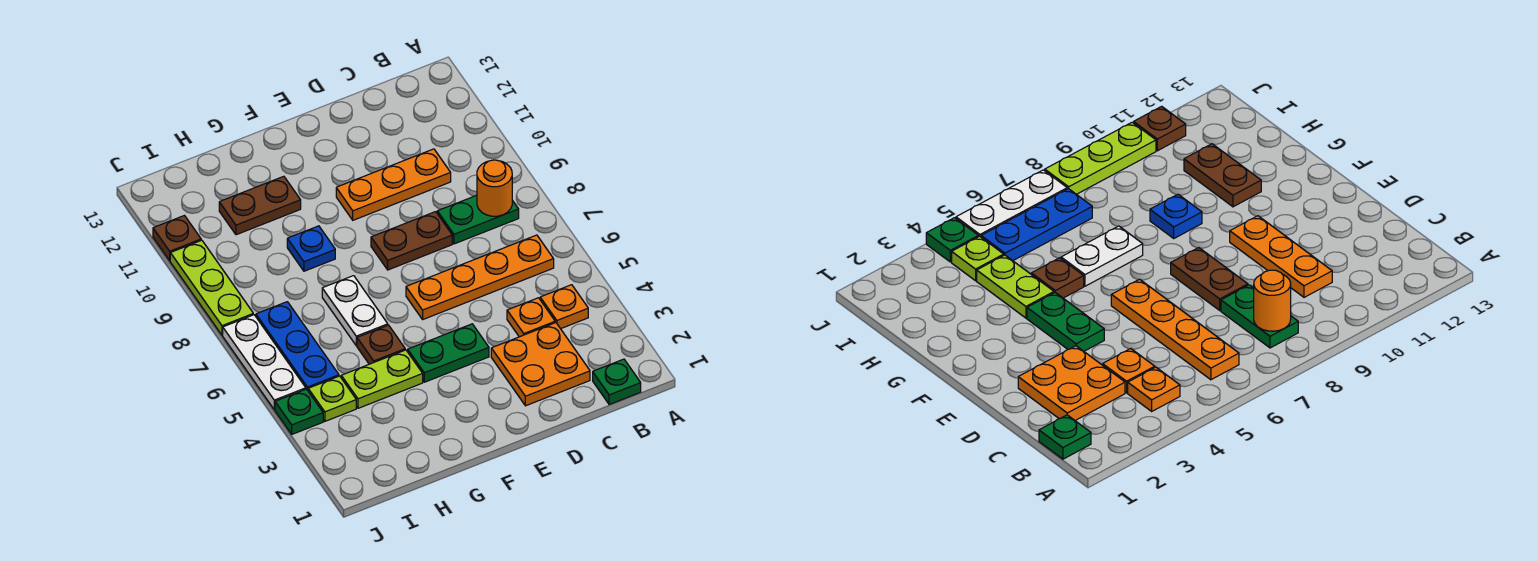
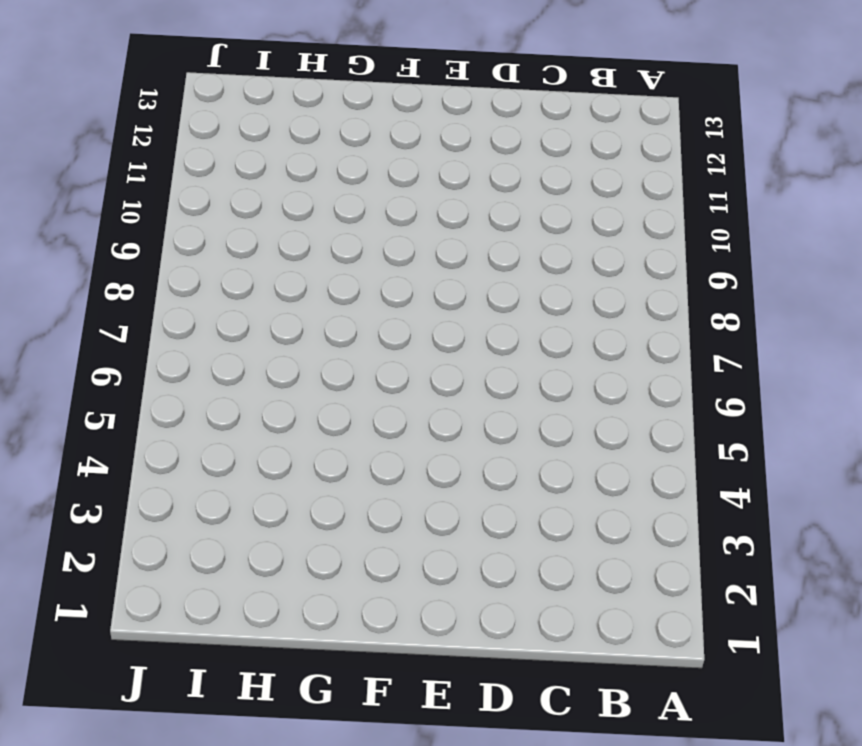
none -> green plate B1 level 1
none -> orange plate B4 level 1
none -> orange plate B6:E6 level 1

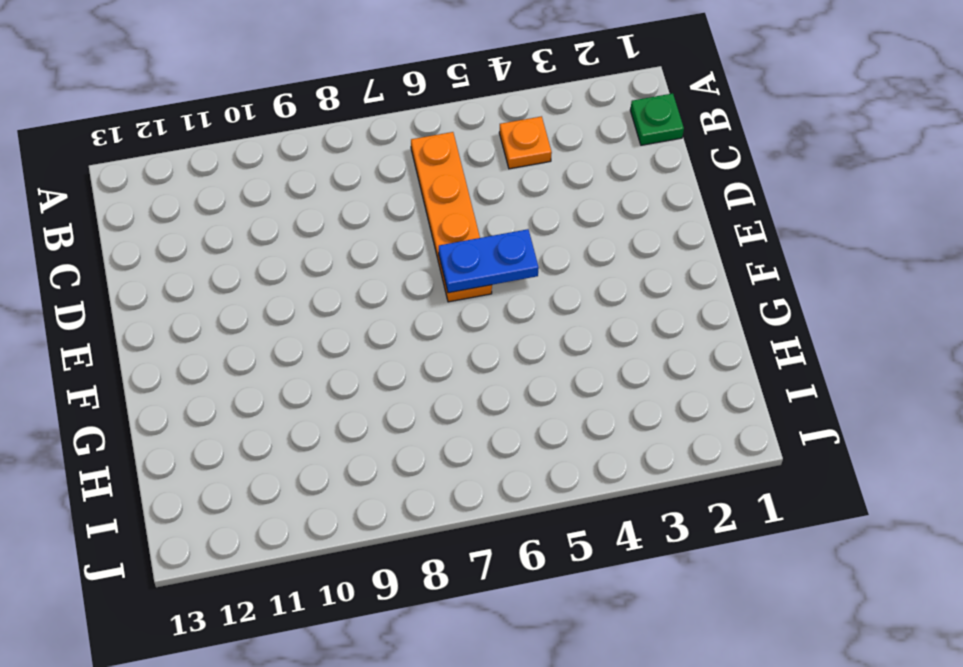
blue plate E5:E6 level 2 -> none
none -> green plate B8:C8 level 1
none -> orange plate C2:D3 level 1
none -> orange plate C4 level 1

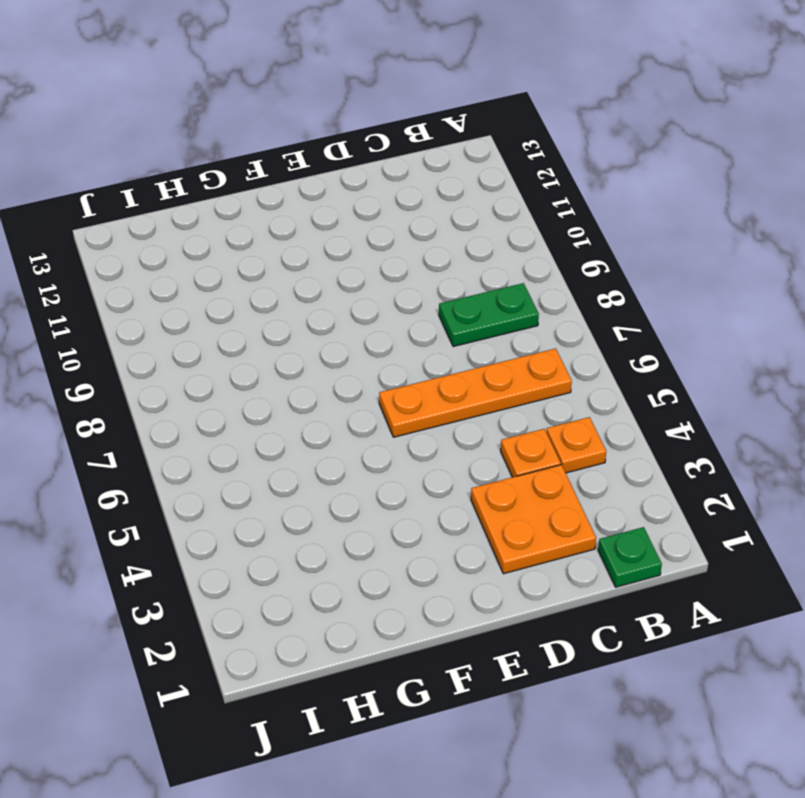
none -> orange plate C10:E10 level 1
none -> brown plate D8:E8 level 1
none -> green plate E4:F4 level 1

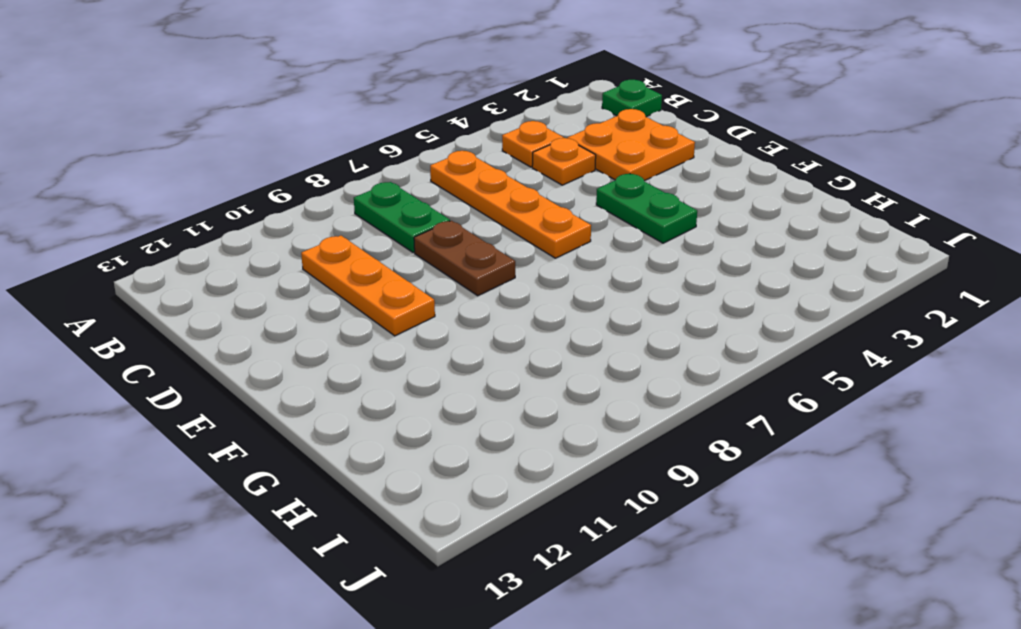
none -> lime plate G4:H4 level 1
none -> brown plate G5 level 1
none -> white plate G6:G7 level 1

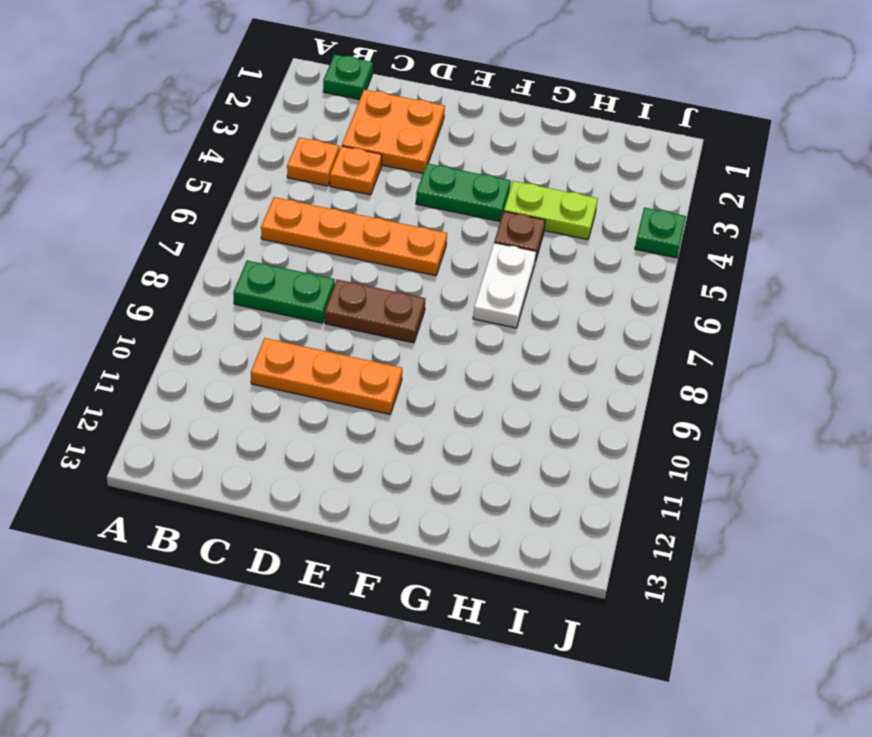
none -> blue plate G9 level 1
none -> brown plate G11:H11 level 1
none -> lime plate I4 level 1

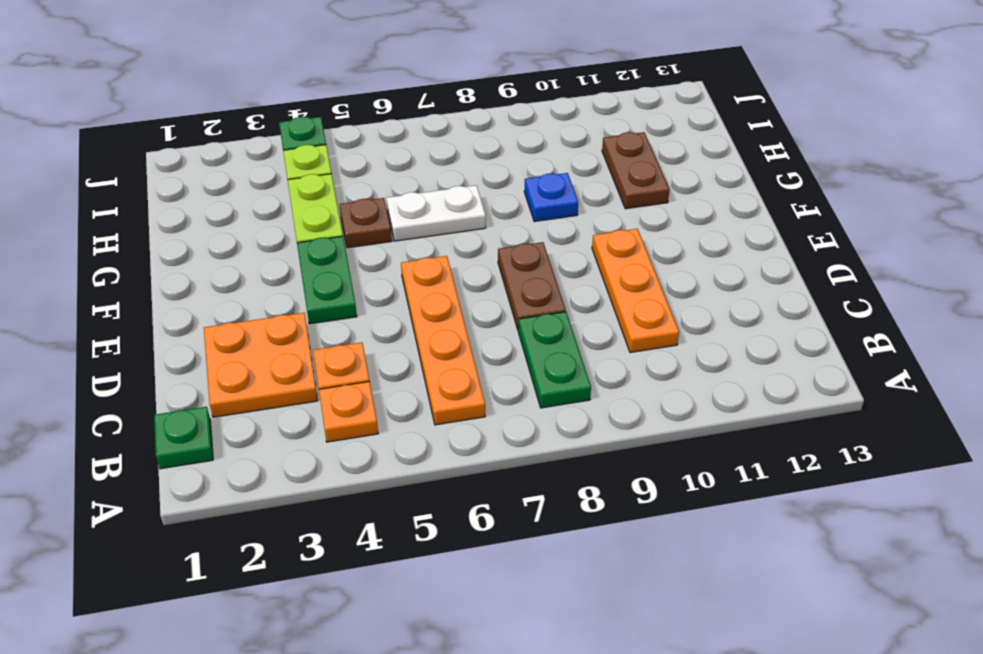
none -> blue plate I5:I7 level 1
none -> white plate J5:J7 level 1
none -> lime plate J8:J10 level 1

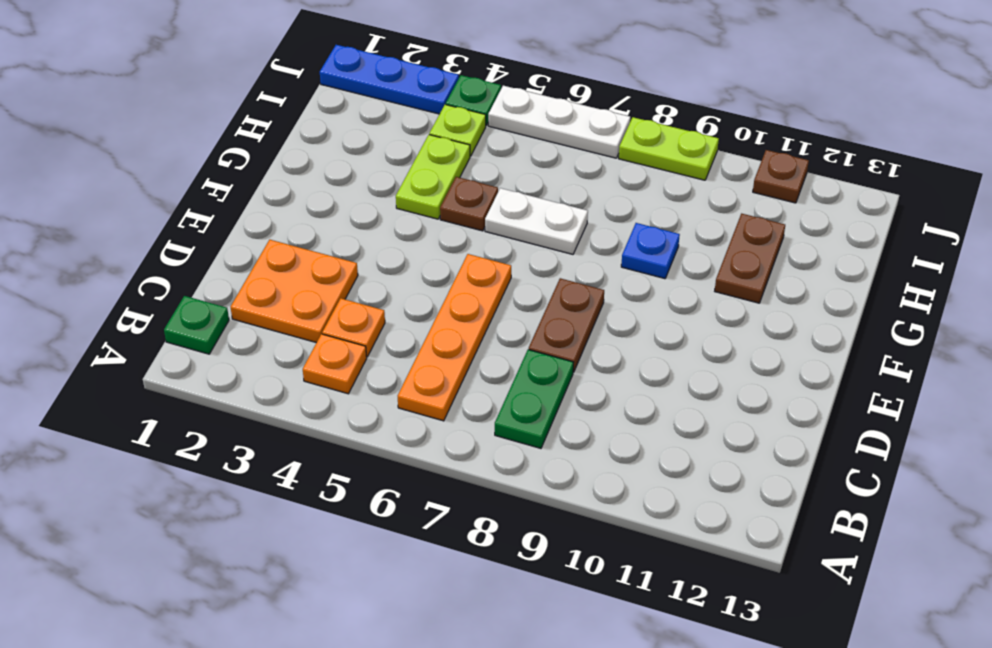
blue plate J1:J3 level 1 -> blue plate I5:I7 level 1
lime plate J8:J9 level 1 -> lime plate J8:J10 level 1
none -> orange plate C10:E10 level 1
none -> green plate E4:F4 level 1
none -> orange round brick B8 level 2

